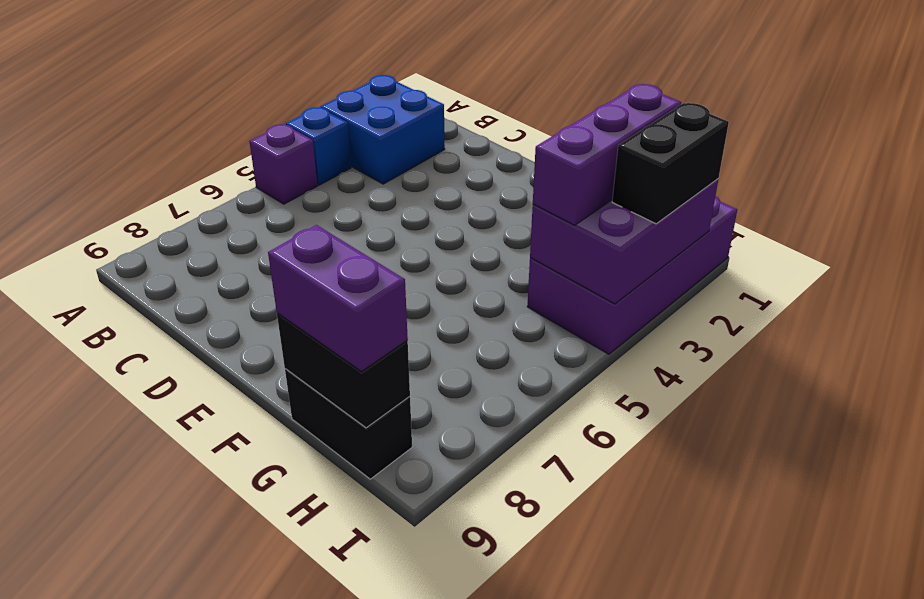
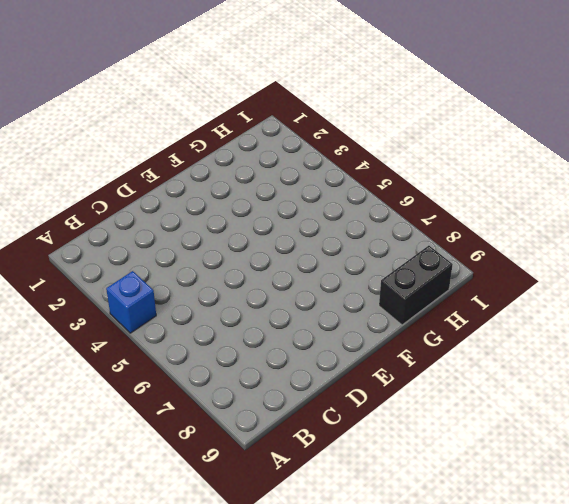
none -> blue brick A2:B3 level 1
none -> purple brick A5 level 1

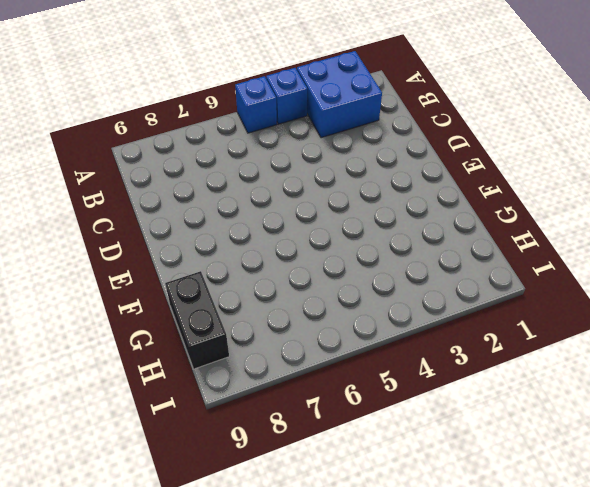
blue brick A5 level 1 -> purple brick A5 level 1
none -> purple brick H1:I4 level 1
none -> black brick G9:H9 level 2

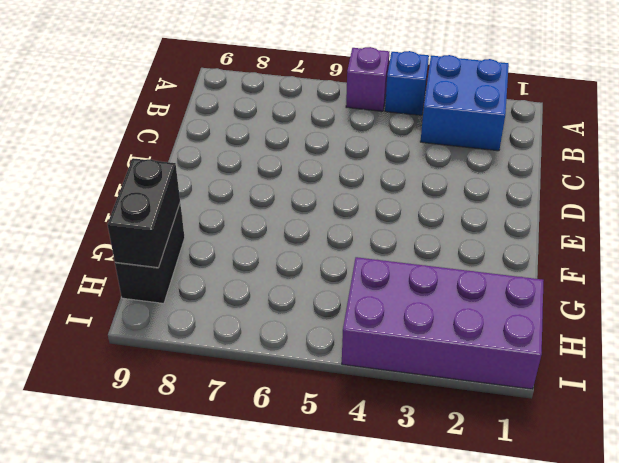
none -> purple brick H2:I4 level 2
none -> purple brick G9:H9 level 3

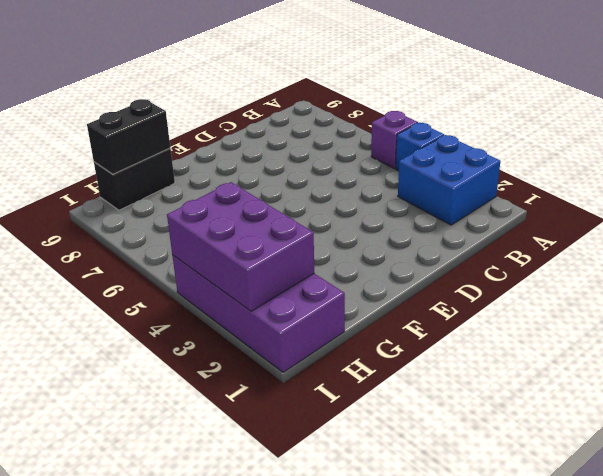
none -> purple brick G9:H9 level 3
none -> purple brick H2:H4 level 3

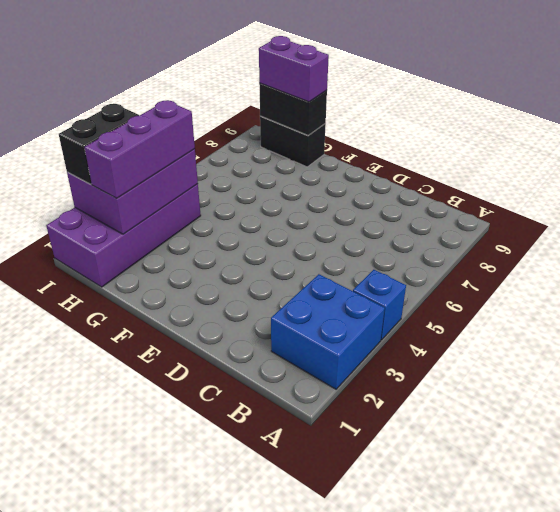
none -> purple brick A5 level 1

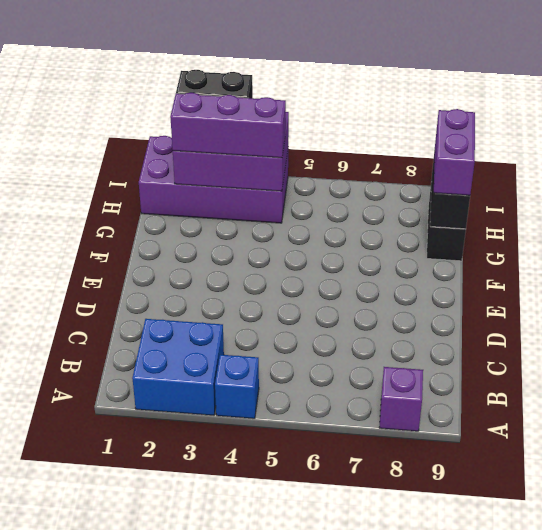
purple brick A8 level 1 -> purple brick A5 level 1

